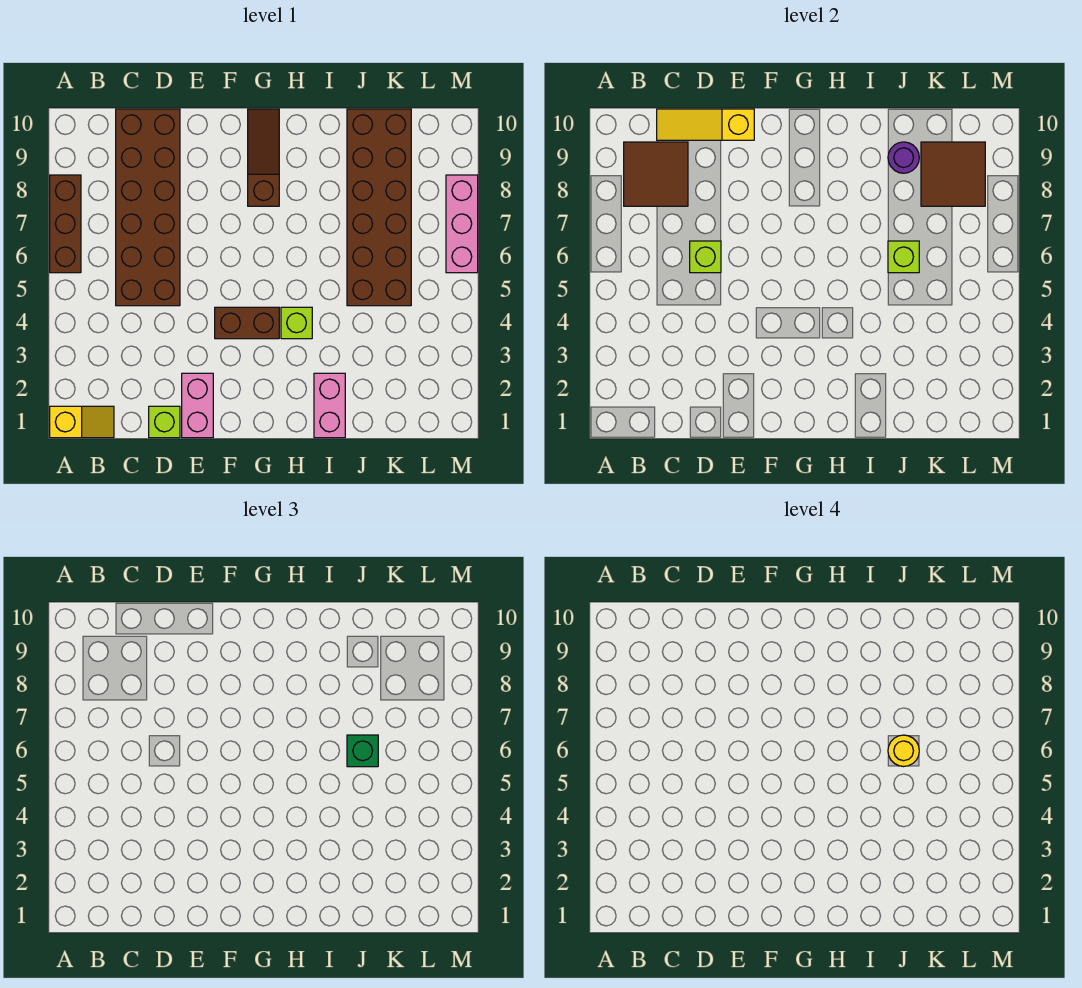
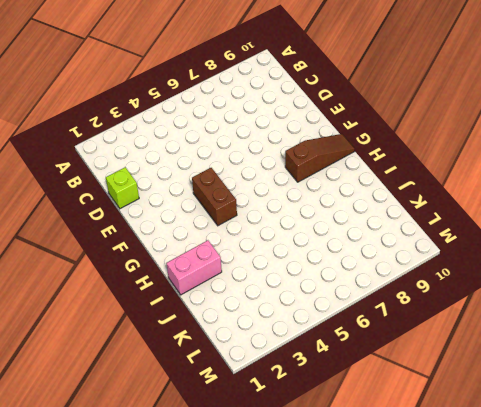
none -> yellow slope A1:B1 level 1 top A
none -> brown brick A6:A8 level 1
none -> brown brick C5:D10 level 1

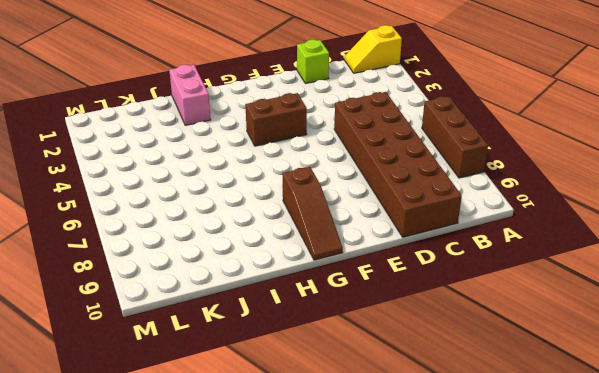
none -> pink brick E1:E2 level 1
none -> lime brick H4 level 1
none -> brown brick J5:K10 level 1

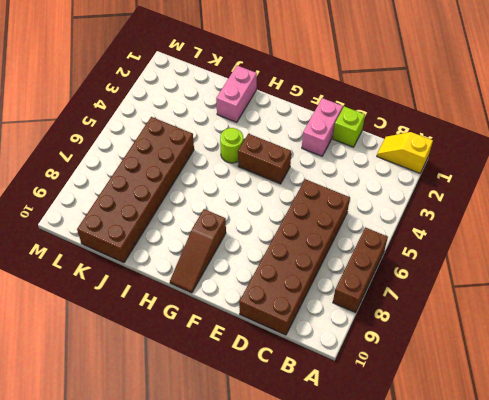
lime round brick H4 level 1 -> lime brick H4 level 1
none -> pink brick M6:M8 level 1
none -> brown tile B8:C9 level 2
none -> yellow slope C10:E10 level 2 top E

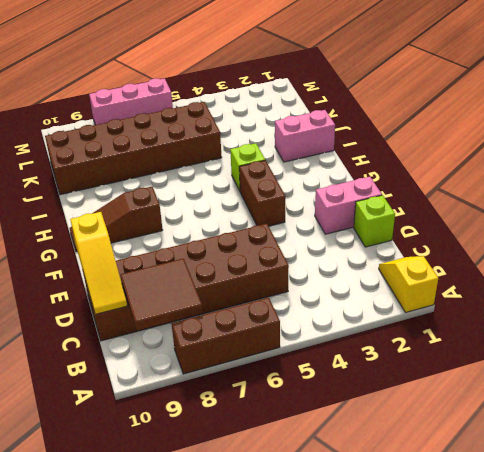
none -> lime brick D6 level 2
none -> lime brick J6 level 2
none -> purple round brick J9 level 2

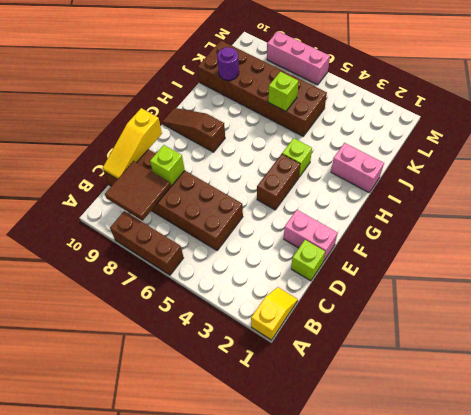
lime brick D8 level 2 -> lime brick D6 level 2
none -> brown tile K8:L9 level 2
none -> green brick J6 level 3
none -> yellow round brick J6 level 4

